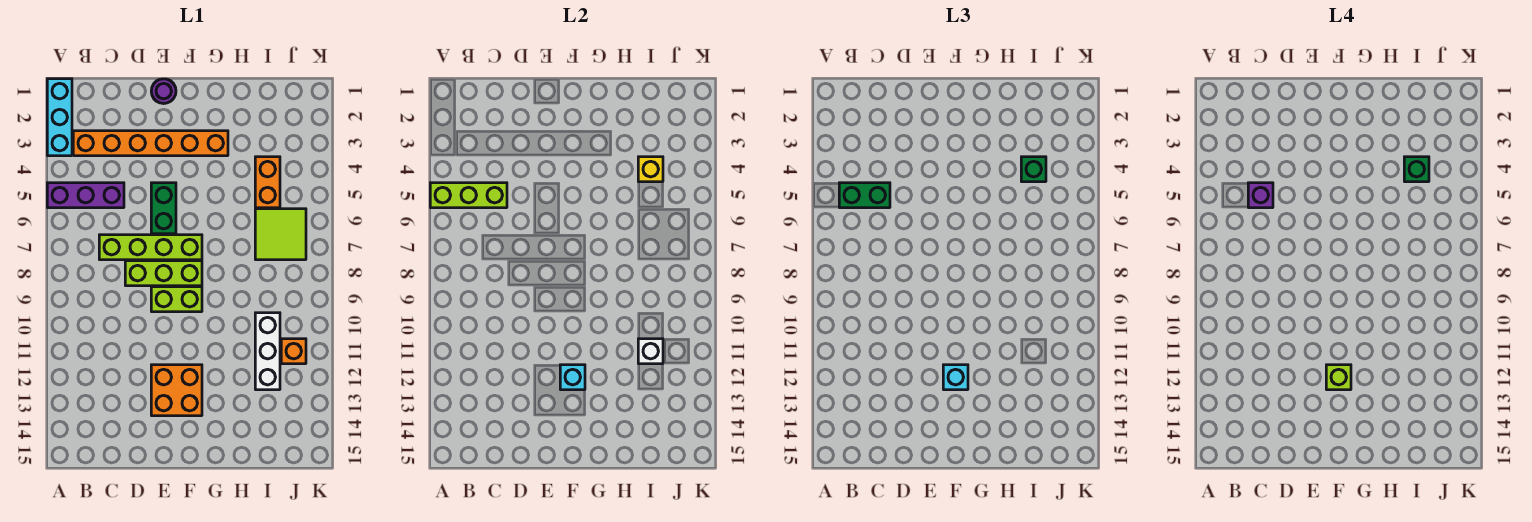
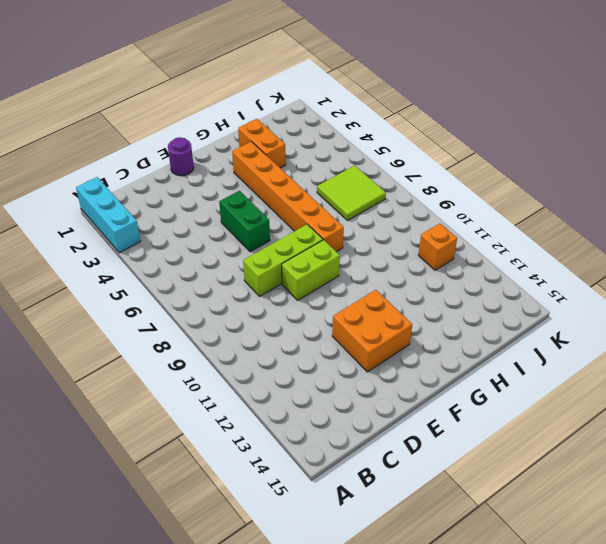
orange brick G3:G8 level 1 -> orange brick B3:G3 level 1
orange brick H2:H3 level 1 -> orange brick I4:I5 level 1
none -> purple brick A5:C5 level 1
none -> lime brick C7:F7 level 1
none -> white brick I10:I12 level 1

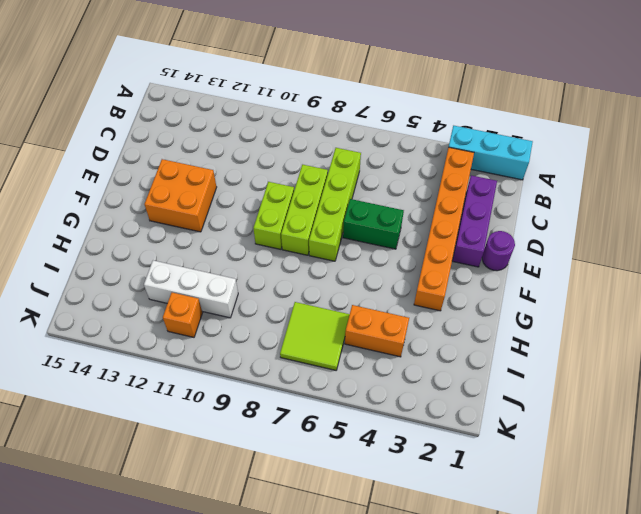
purple brick C2:E2 level 1 -> purple brick A5:C5 level 1
none -> lime brick A5:C5 level 2
none -> cyan brick F12 level 2
none -> yellow brick I4 level 2

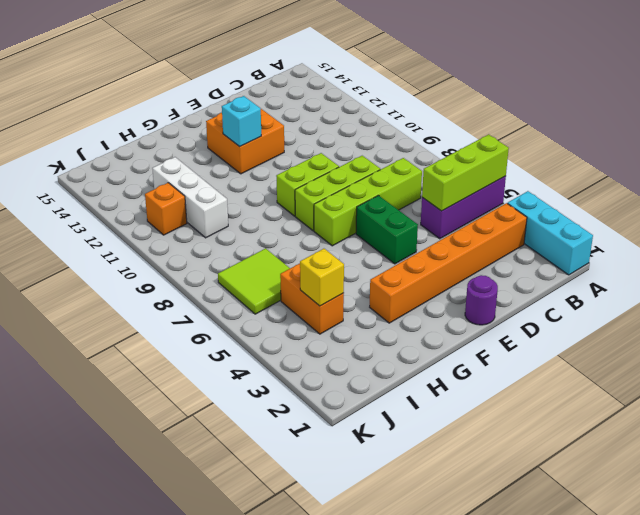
none -> white brick I11 level 2
none -> green brick B5:C5 level 3
none -> cyan brick F12 level 3

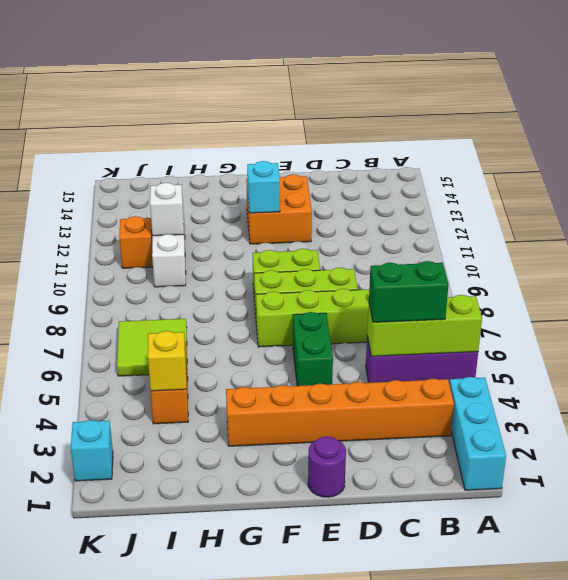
cyan brick K2 level 1 -> cyan brick F12 level 3
none -> green brick I4 level 3
none -> purple brick C5 level 4
none -> lime brick F12 level 4

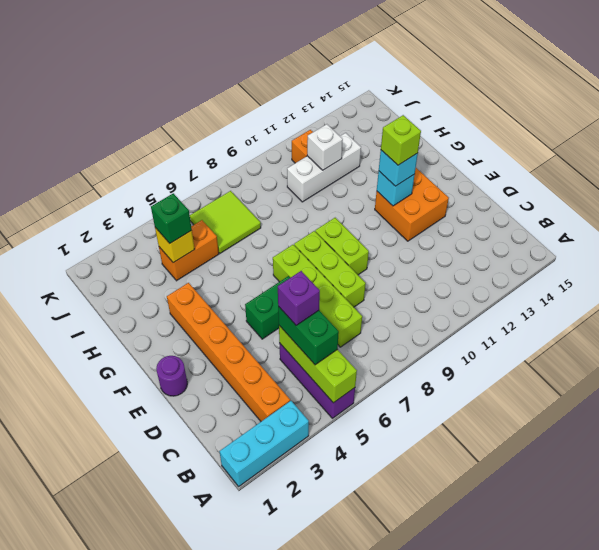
none -> green brick I4 level 4

